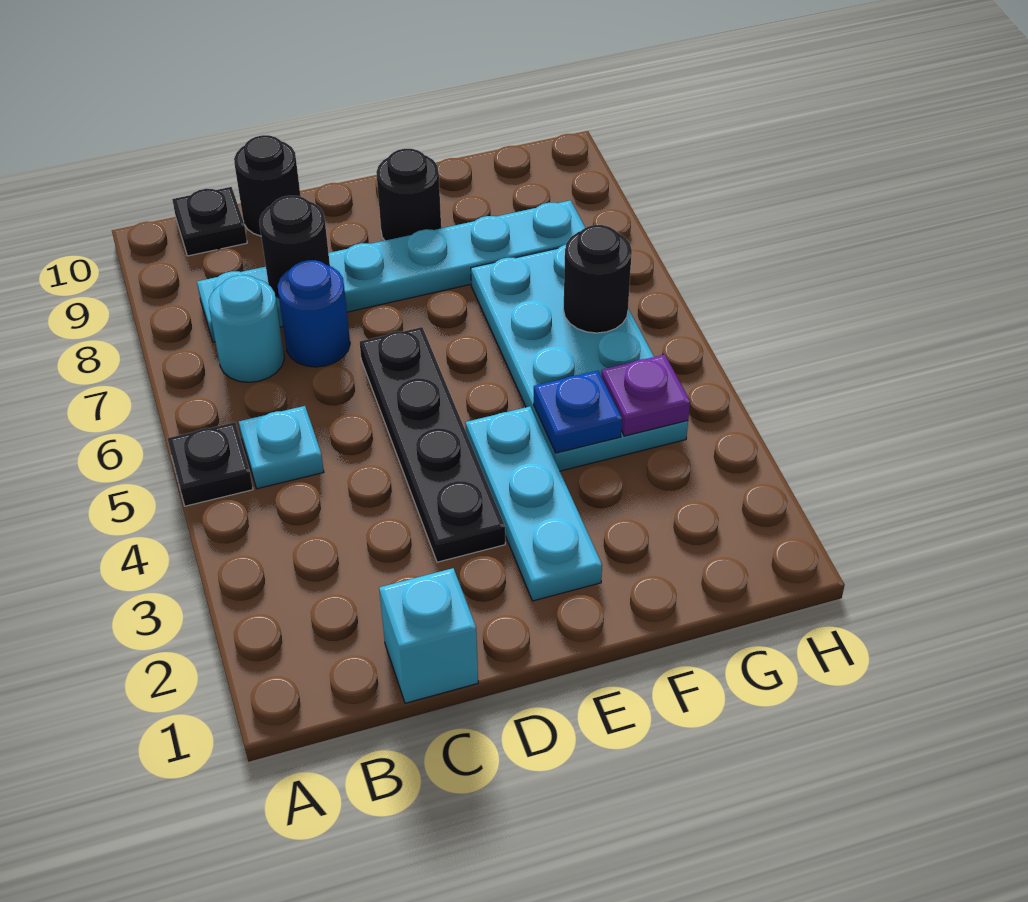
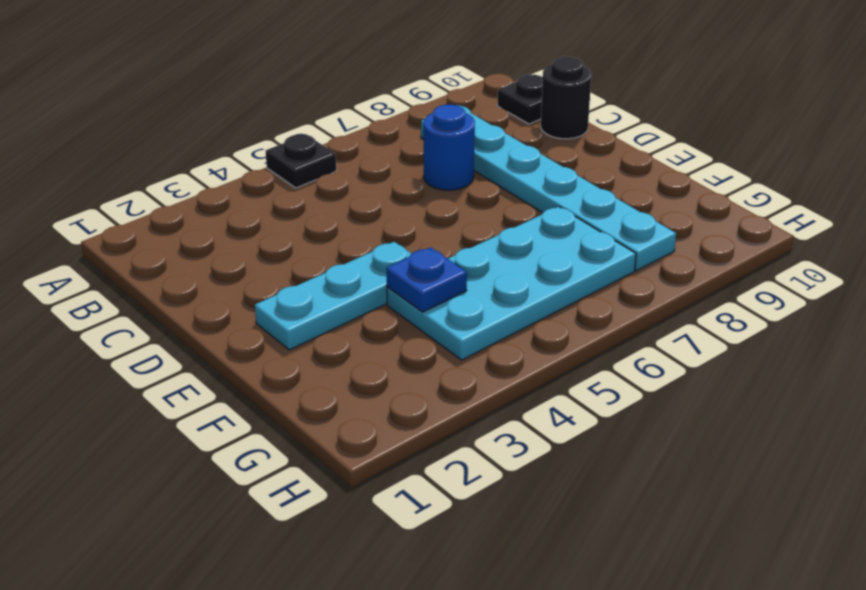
none -> cyan plate B5 level 1
none -> cyan round brick B7 level 1
none -> cyan brick C1 level 1

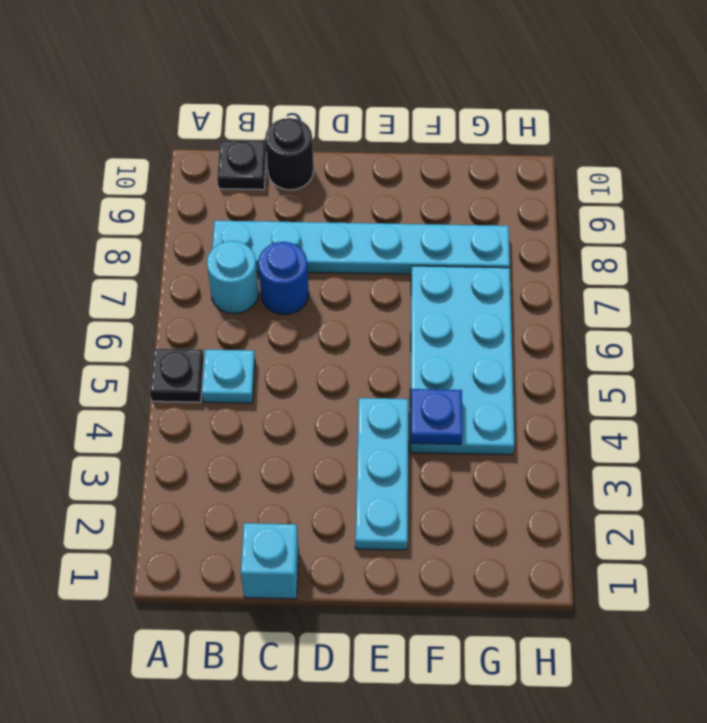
none -> black plate D3:D6 level 1
none -> black round brick E9 level 1
none -> black round brick C8 level 2

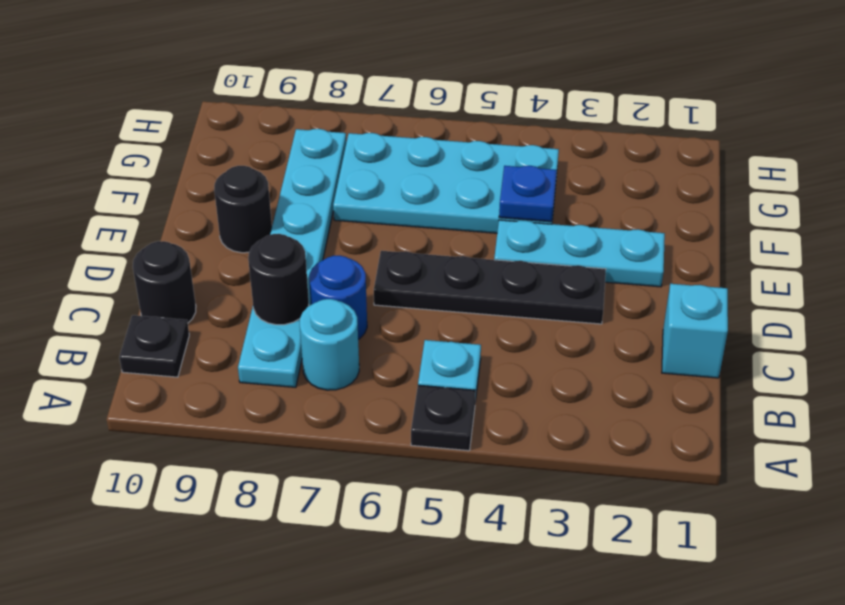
none -> purple plate G4 level 2
none -> black round brick G6 level 2

